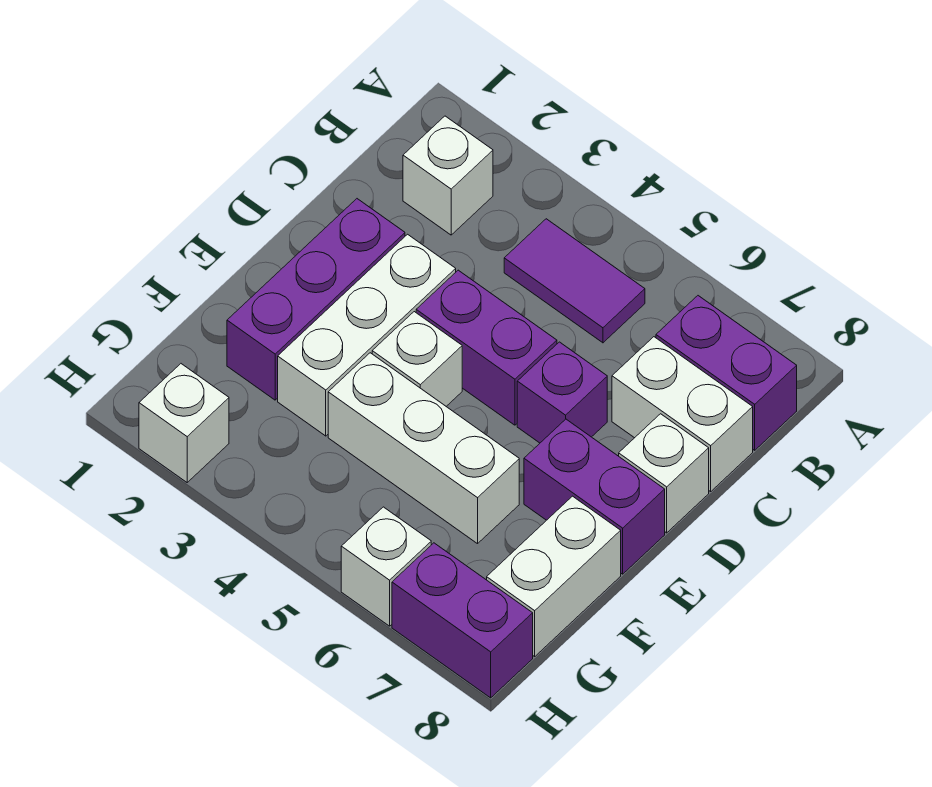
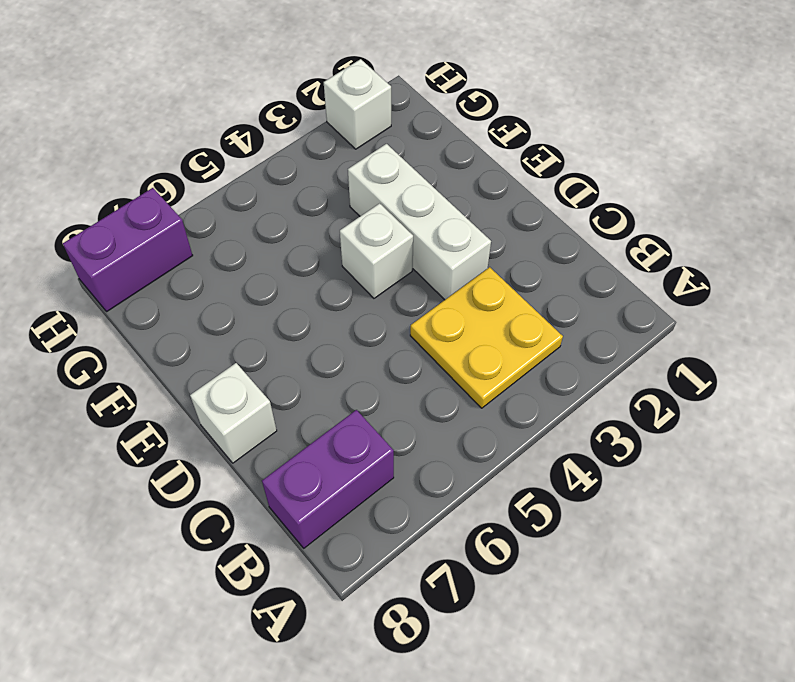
yellow plate B3:C4 level 1 -> purple tile B4:B5 level 1
none -> white brick B2 level 1
none -> white brick C7:C8 level 1
none -> purple brick D2:F2 level 1

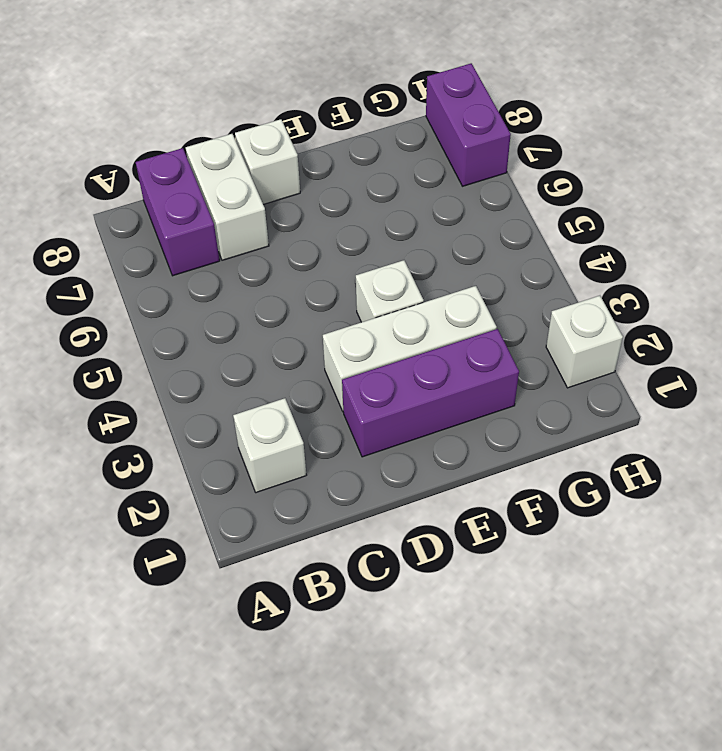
none -> purple tile B4:B5 level 1
none -> purple brick D4:D5 level 1
none -> purple brick D6 level 1

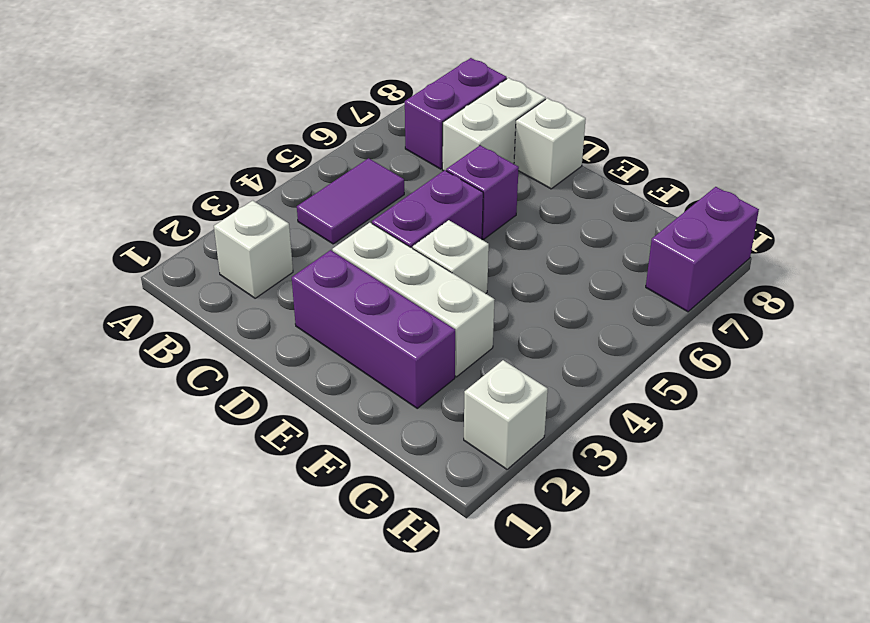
none -> purple brick E7:E8 level 1
none -> white brick F4:F6 level 1
none -> white brick F8:G8 level 1

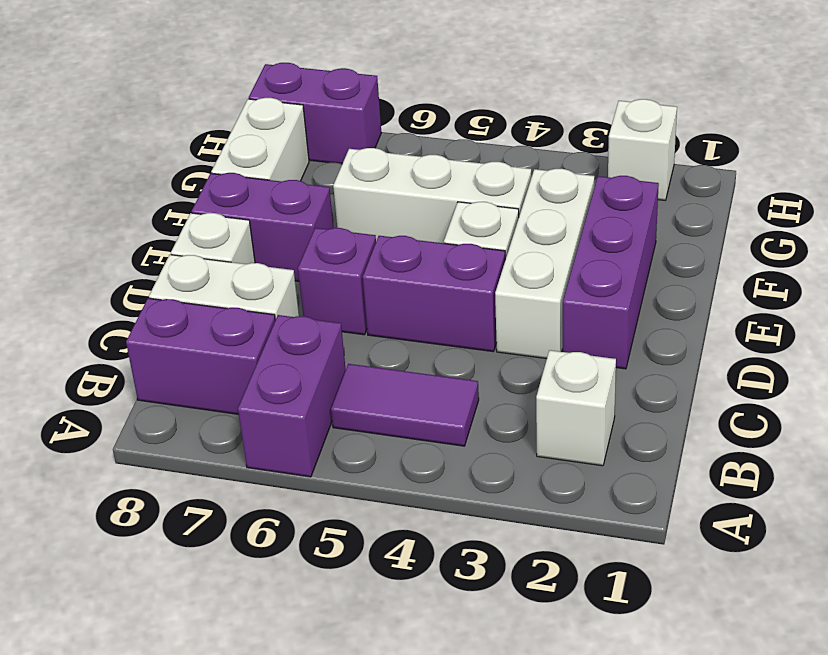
purple brick A6:B6 level 1 -> none
none -> white brick H6 level 1

